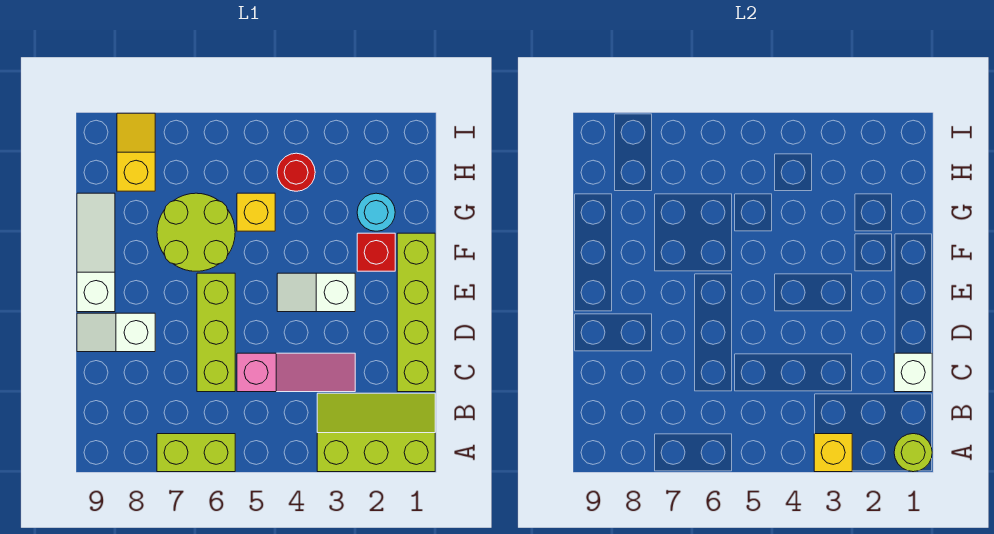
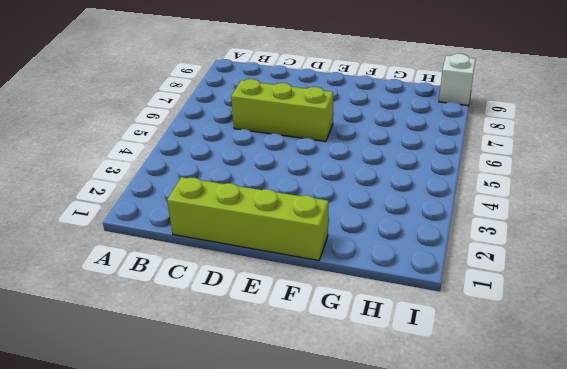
white brick I9 level 1 -> white brick C1 level 2
none -> lime slope A1:B3 level 1 top A
none -> lime brick A6:A7 level 1
none -> pink slope C3:C5 level 1 top 5

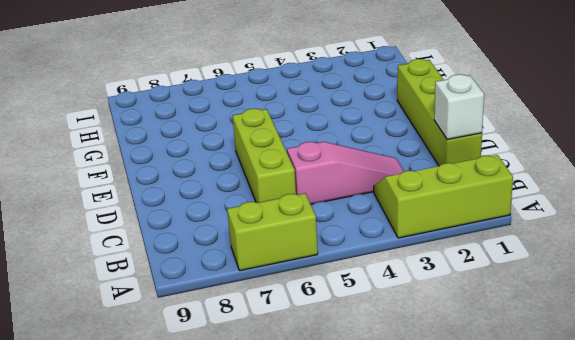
none -> white slope D8:D9 level 1 top 8
none -> white slope E3:E4 level 1 top 3
none -> white slope E9:G9 level 1 top E

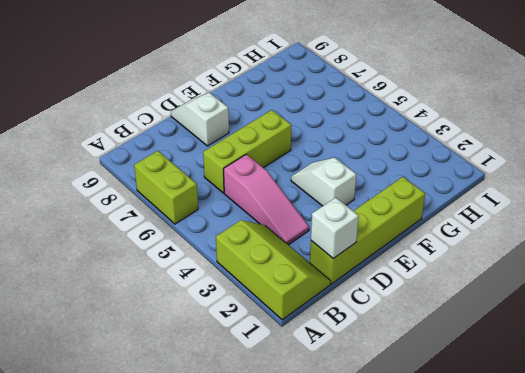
none -> white slope E9:G9 level 1 top E
none -> red brick F2 level 1
none -> lime round brick F6:G7 level 1

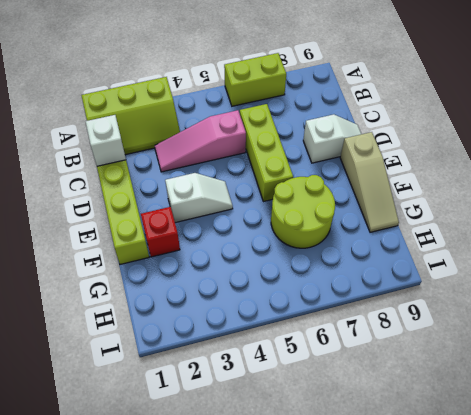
tan slope E9:G9 level 1 top E -> white slope E9:G9 level 1 top E
none -> cyan round brick G2 level 1
none -> yellow brick G5 level 1
none -> red round brick H4 level 1

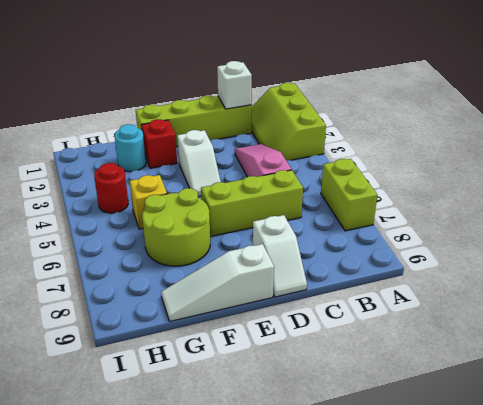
none -> yellow slope H8:I8 level 1 top H
none -> lime round brick A1 level 2
none -> yellow brick A3 level 2

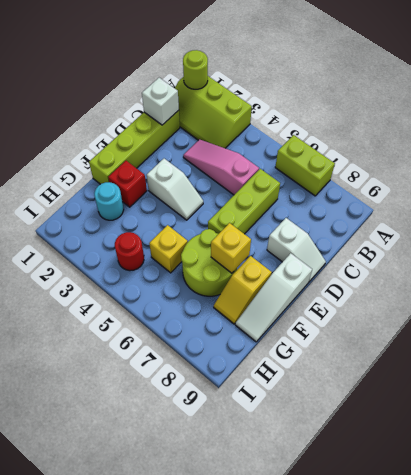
yellow brick F7 level 2 -> yellow brick A3 level 2
yellow slope F8:G8 level 1 top F -> yellow slope H8:I8 level 1 top H

